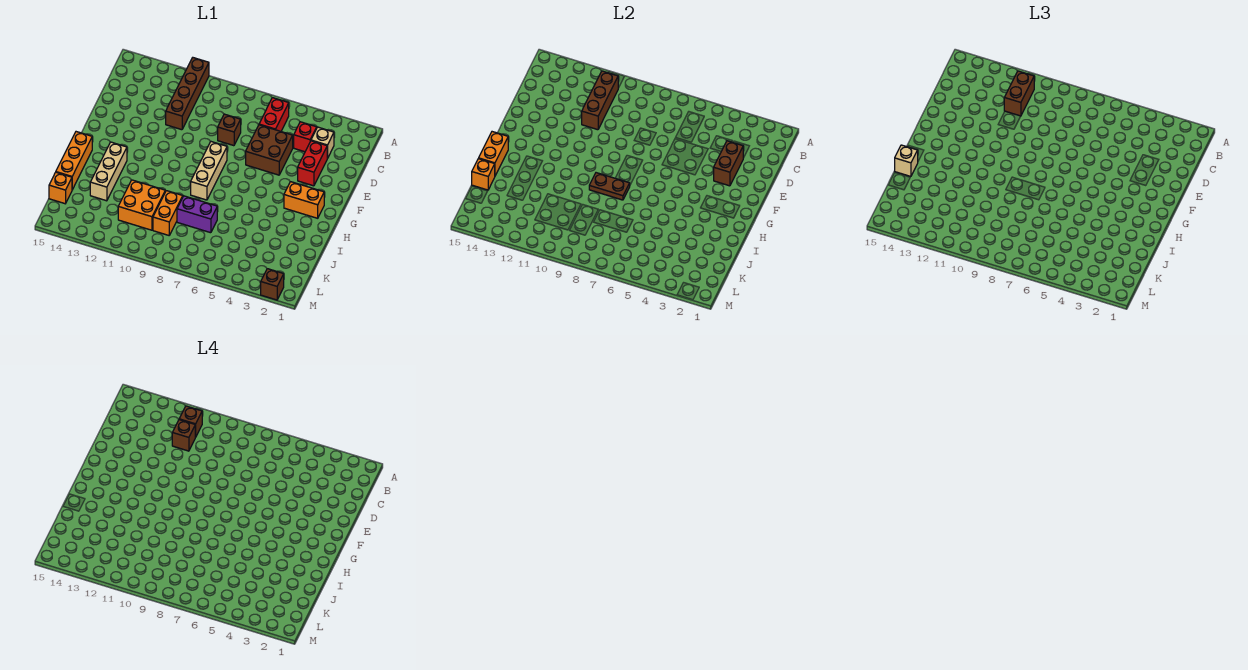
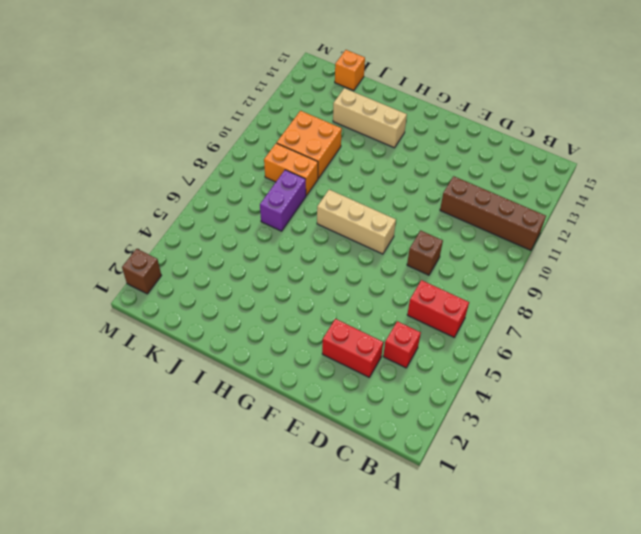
none -> tan brick C3 level 1
none -> brown brick D5:E6 level 1
none -> orange brick G2:G3 level 1

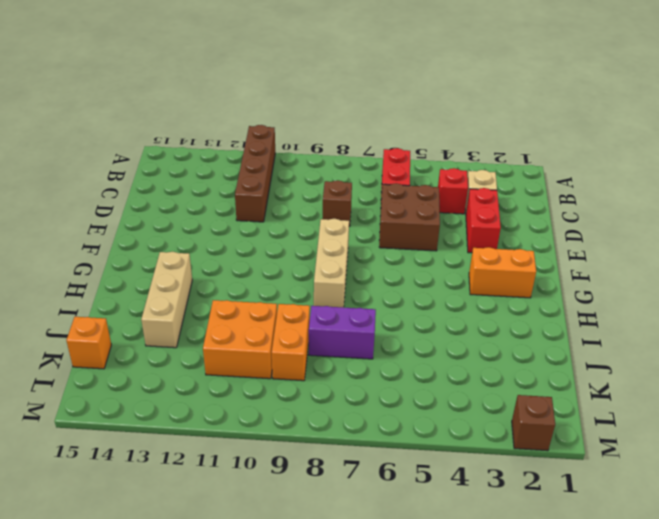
none -> orange brick H15:J15 level 1
none -> brown brick B11:D11 level 2
none -> brown brick D3:E3 level 2

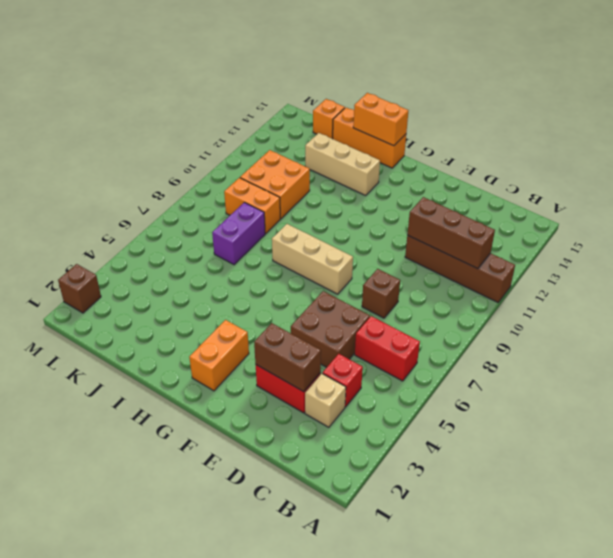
none -> brown plate H8:H9 level 2
none -> orange brick J15 level 2
none -> brown brick B11:C11 level 3

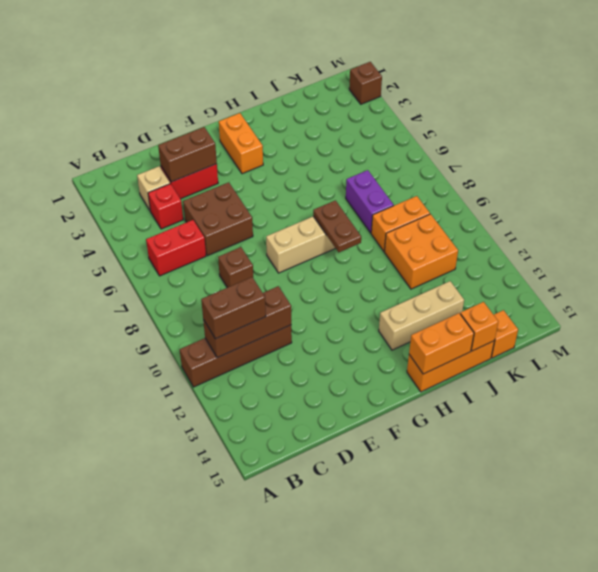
none -> tan brick I15 level 3
none -> brown brick B11 level 4
none -> brown brick C11 level 4

